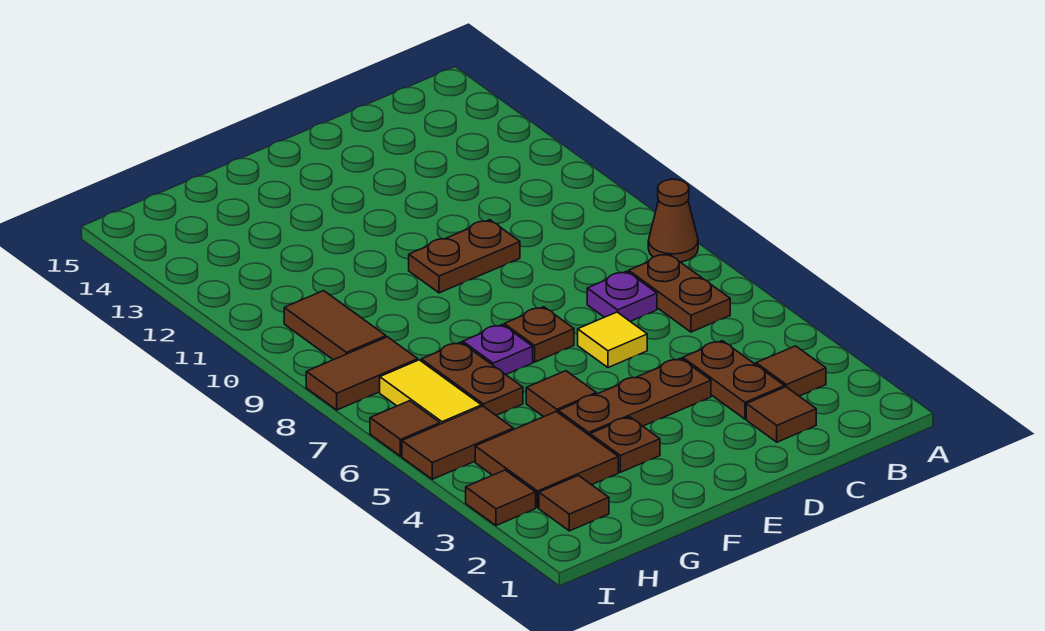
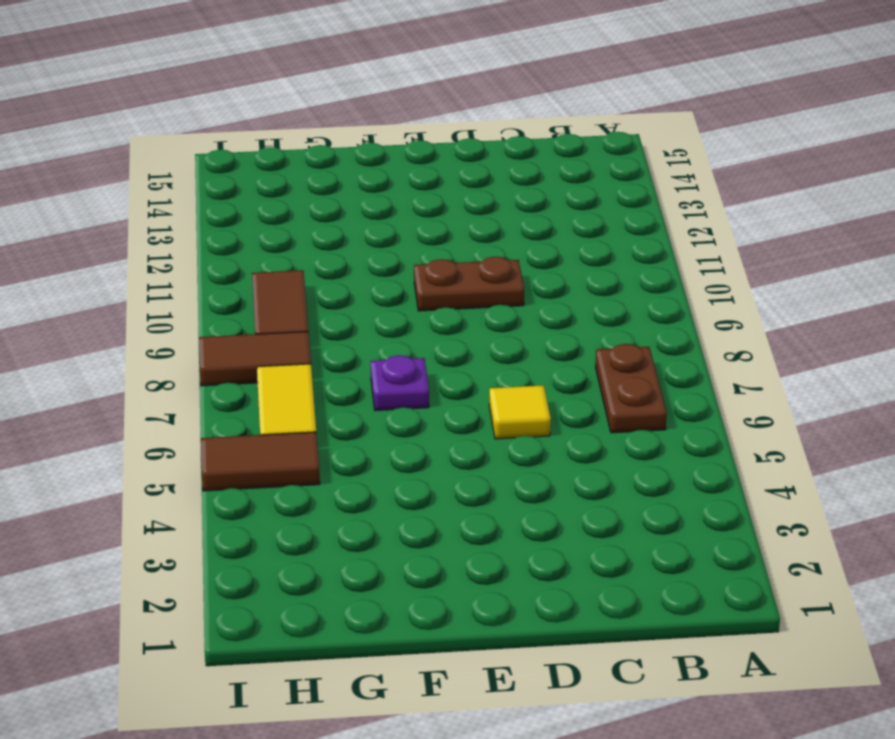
none -> brown cone A8 level 1
none -> brown tile B3 level 1
none -> brown tile C2 level 1

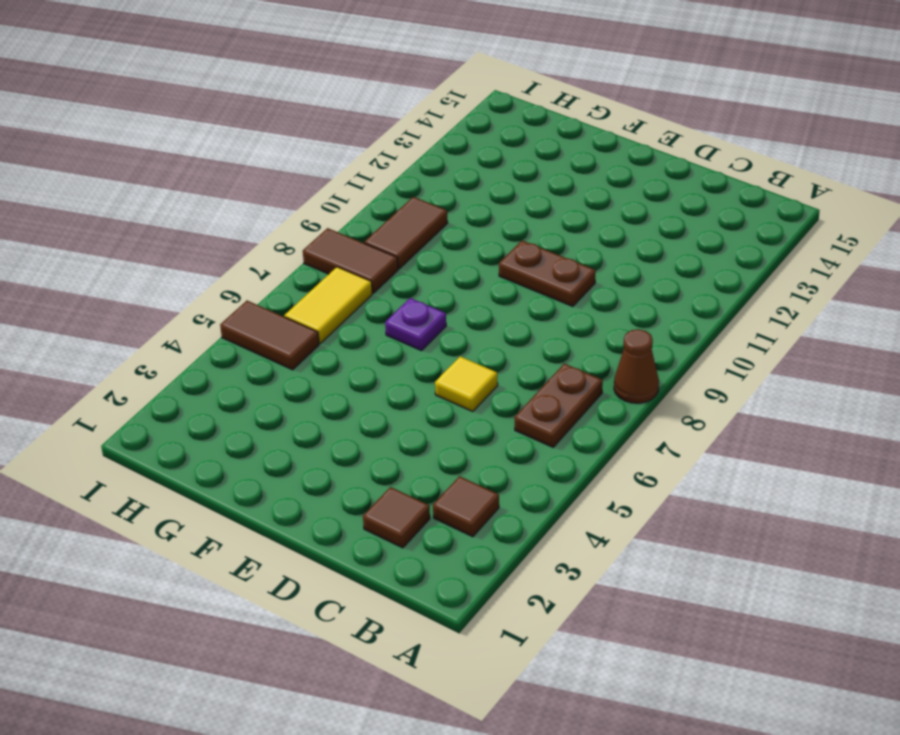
none -> brown plate C3:C4 level 1
none -> purple plate C7 level 1
none -> brown plate D4:F4 level 1

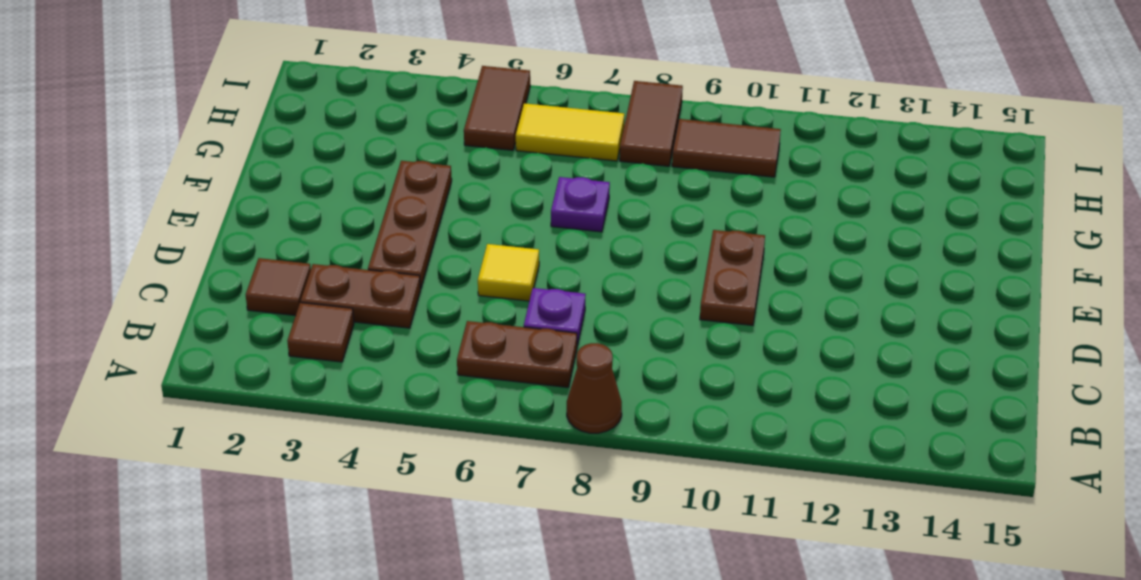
none -> brown plate E7 level 1
none -> brown plate F3 level 1
none -> brown tile F5 level 1

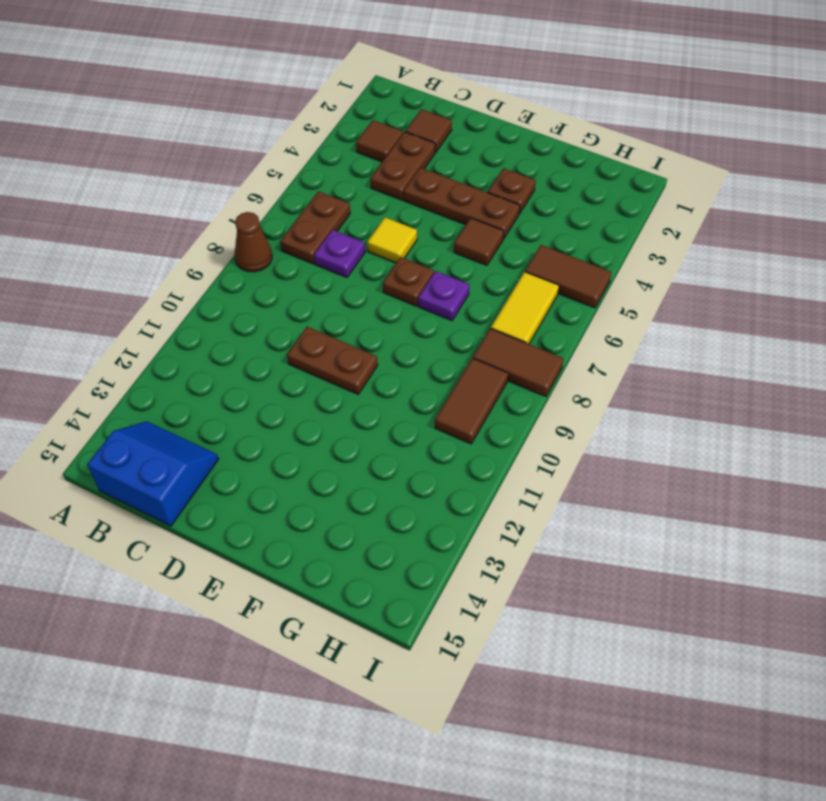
blue slope B14:C15 level 1 top 15 -> none
none -> brown tile G3:H4 level 1
none -> brown plate G6:G7 level 1
none -> brown tile H2 level 1

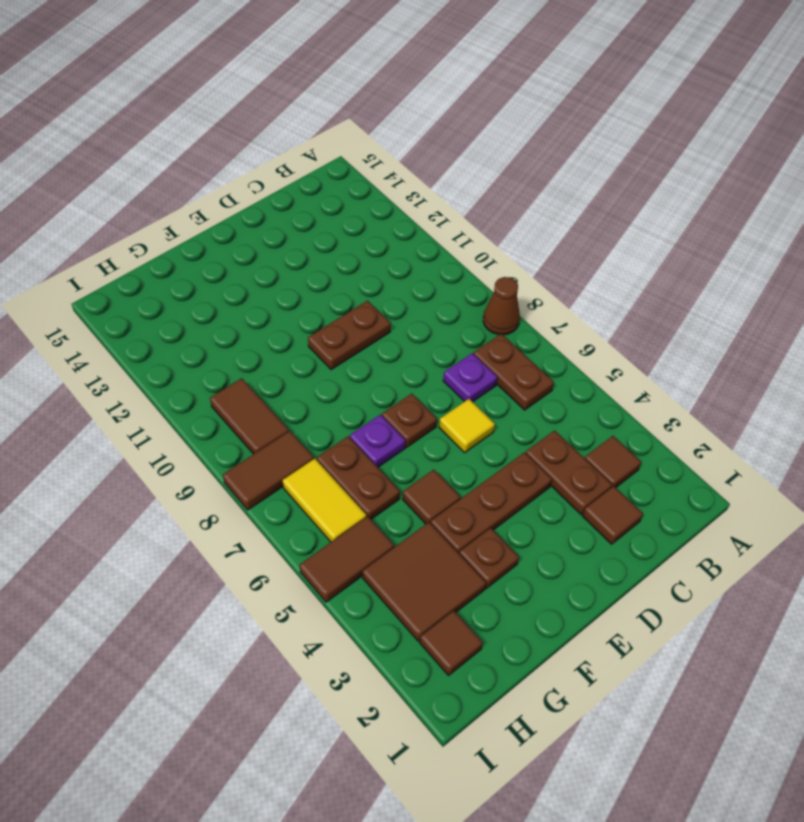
none -> brown tile I3 level 1
none -> brown tile I6 level 1

